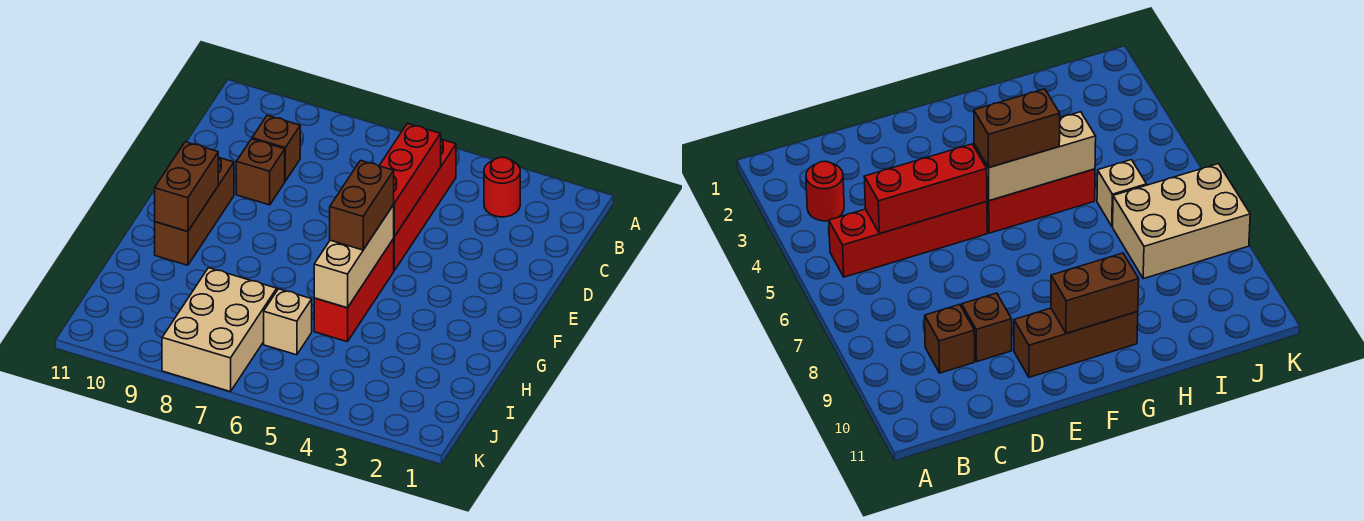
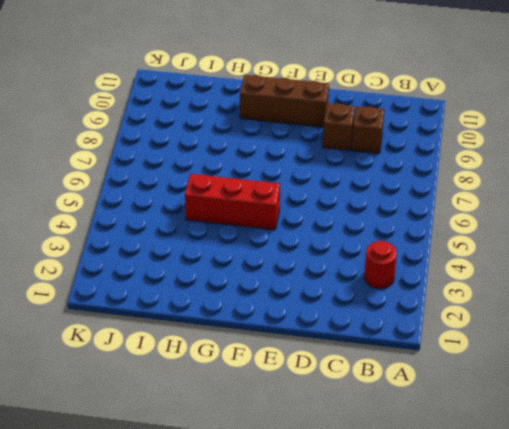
none -> red brick B5:E5 level 1
none -> tan brick I6 level 1
none -> tan brick I7:K8 level 1

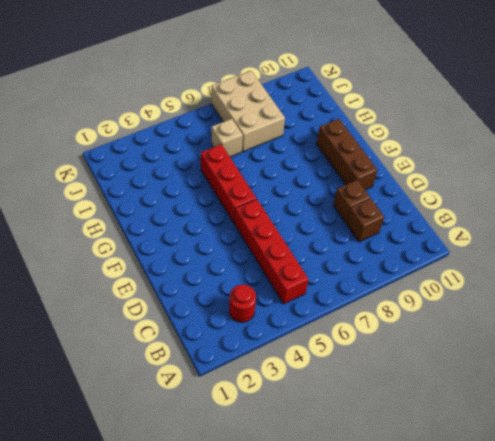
none -> red brick C5:E5 level 2
none -> tan brick F5:H5 level 2
none -> brown brick F10:G10 level 2

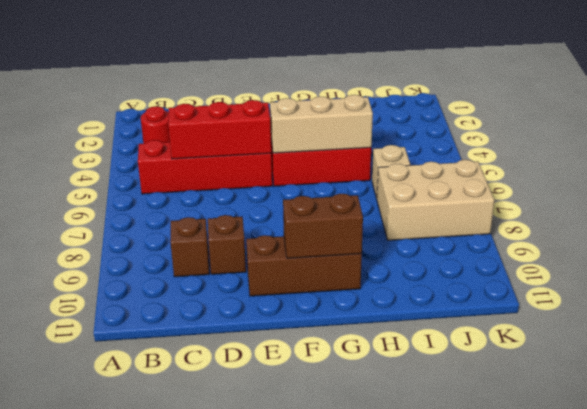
none -> brown brick F5:G5 level 3

